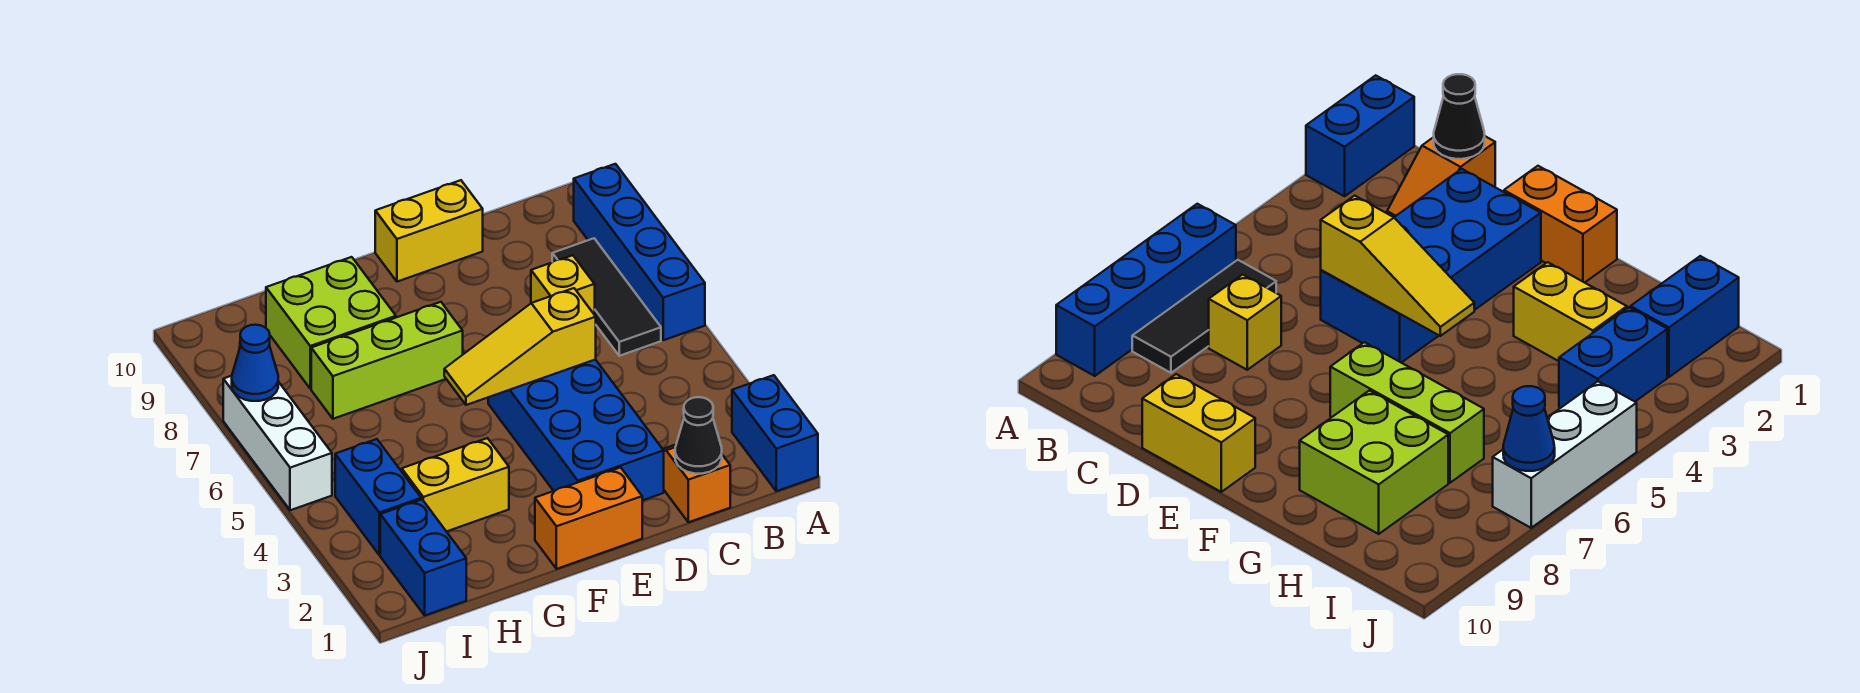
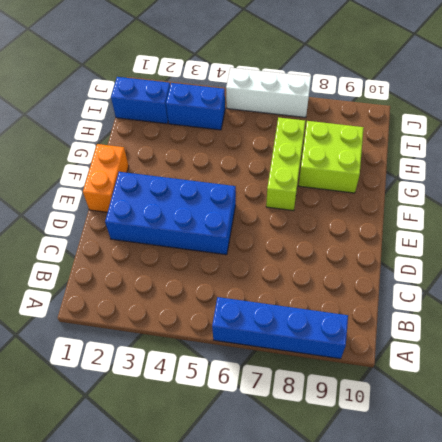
none -> blue brick A1:A2 level 1
none -> black tile B6:B8 level 1
none -> orange slope C1:C2 level 1 top 1

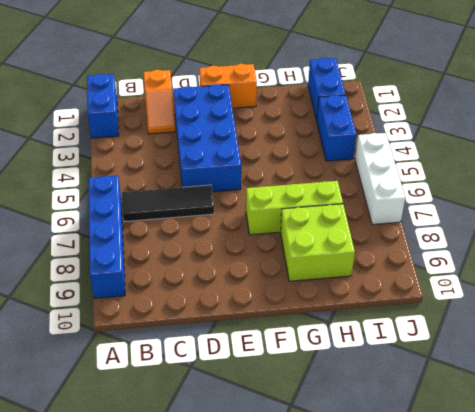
black tile B6:D6 level 1 -> black tile B6:B8 level 1
none -> yellow brick C7 level 1
none -> yellow brick D10:E10 level 1
none -> yellow brick G3:H3 level 1

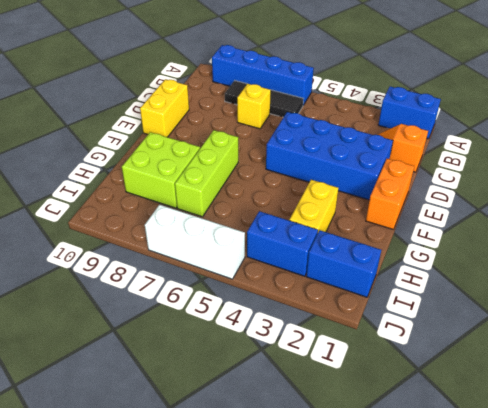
none -> black cone C1 level 2
none -> yellow slope D5:F5 level 2 top D
none -> blue cone J7 level 2

